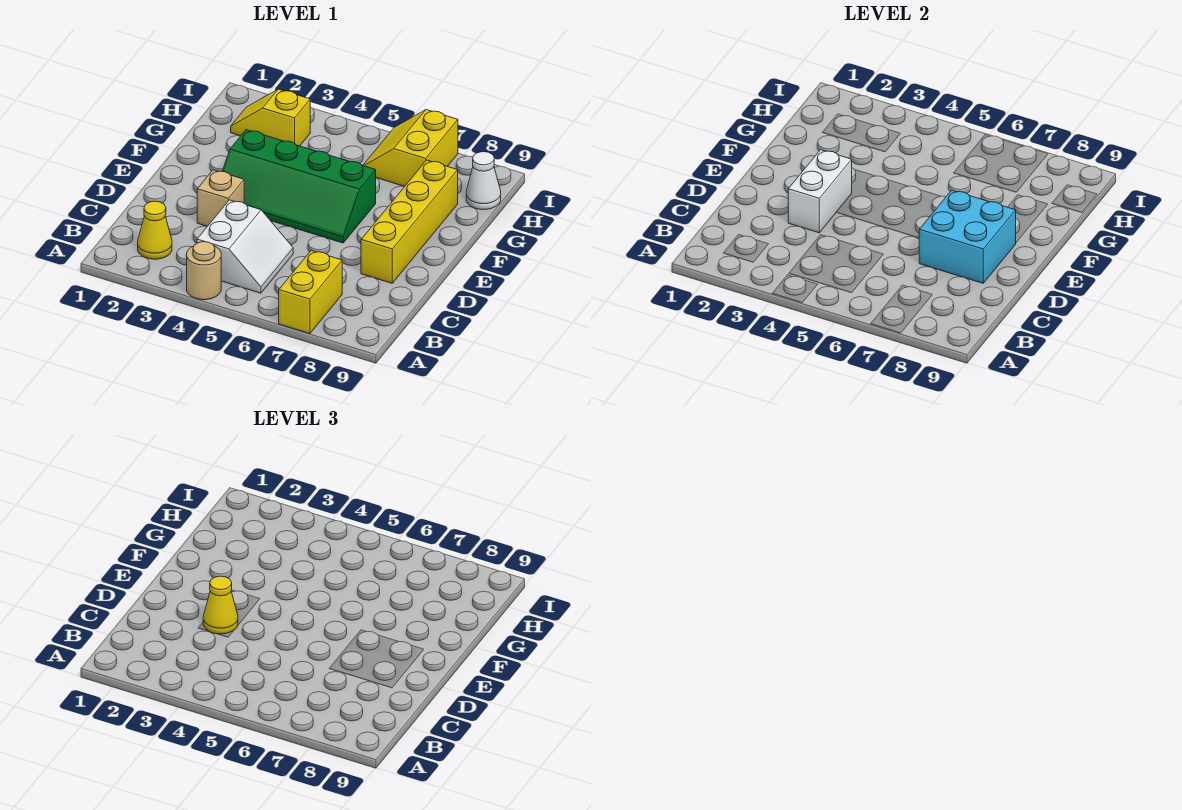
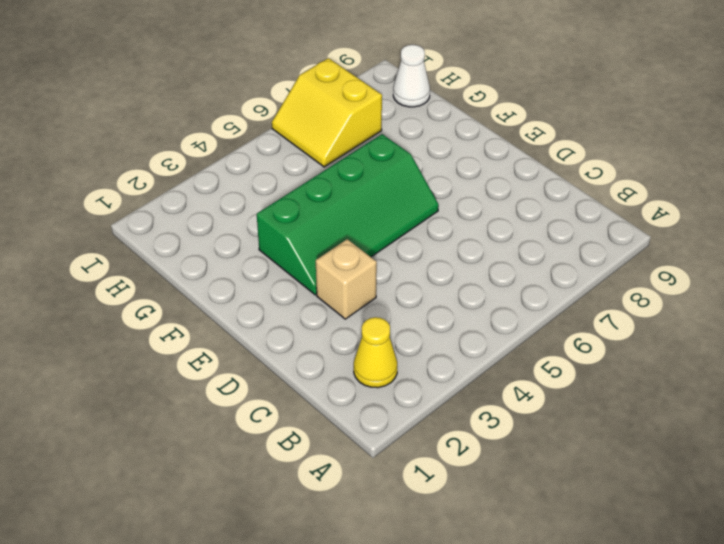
none -> tan round brick A4 level 1
none -> yellow brick A7:B7 level 1
none -> white slope B4:C5 level 1 top 4

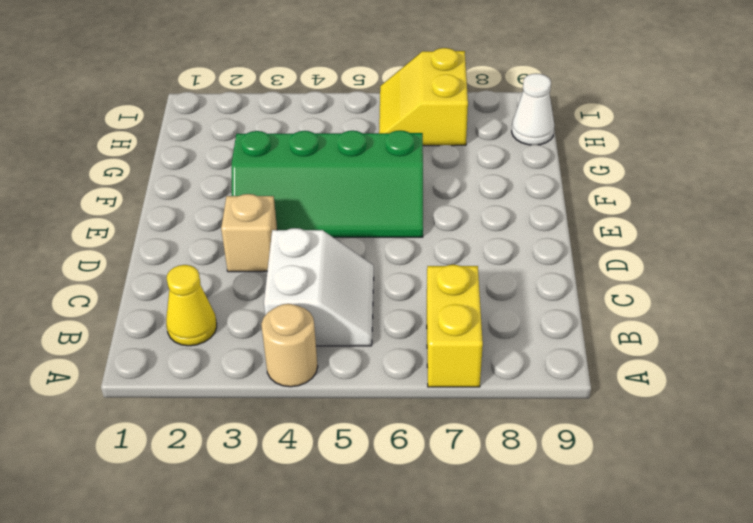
none -> yellow brick D8:G8 level 1
none -> yellow slope H2:H3 level 1 top 3
none -> white brick D3:E3 level 2

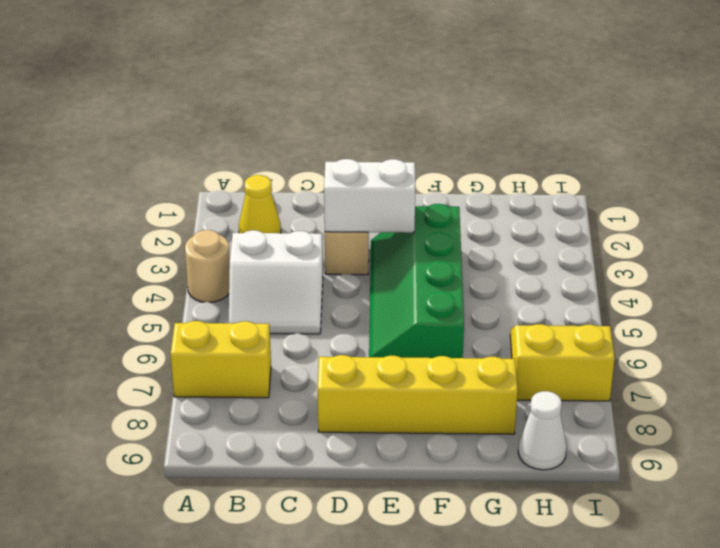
none -> yellow slope H2:H3 level 1 top 3
none -> cyan brick D7:E8 level 2
none -> yellow cone D3 level 3

